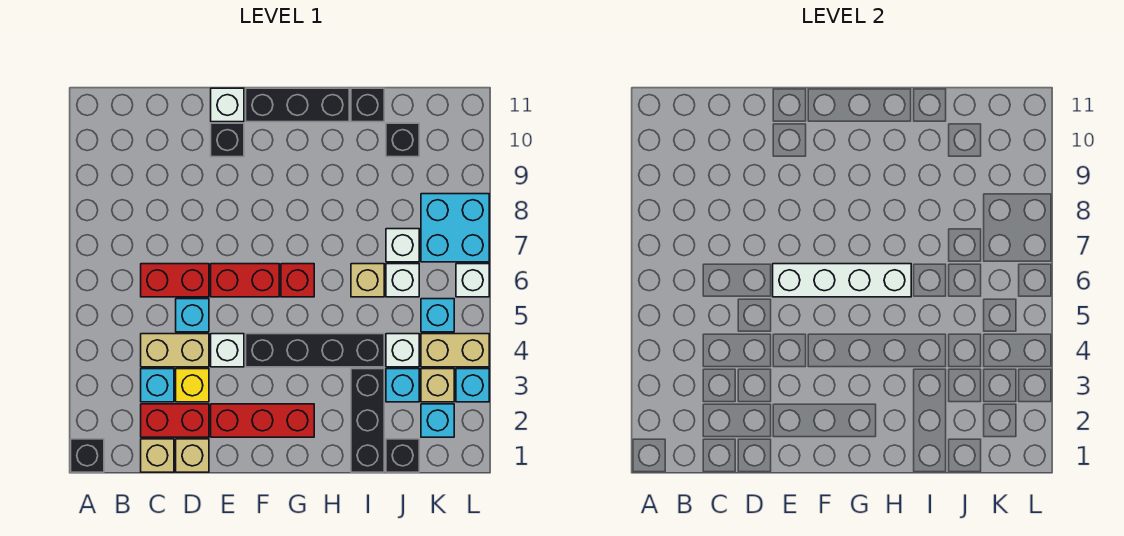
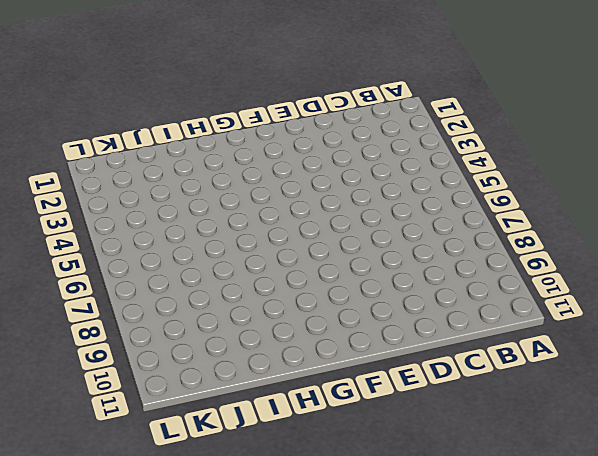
none -> black brick A1 level 1
none -> tan brick C1 level 1
none -> red brick C2:D2 level 1
none -> cyan brick C3 level 1

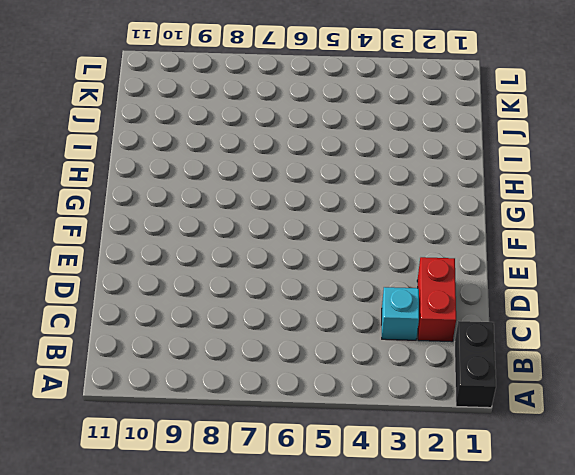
black brick A1:B1 level 1 -> black brick A1 level 1
none -> tan brick C1 level 1
none -> tan brick C4:D4 level 1
none -> red brick C6:D6 level 1
none -> tan brick D1 level 1

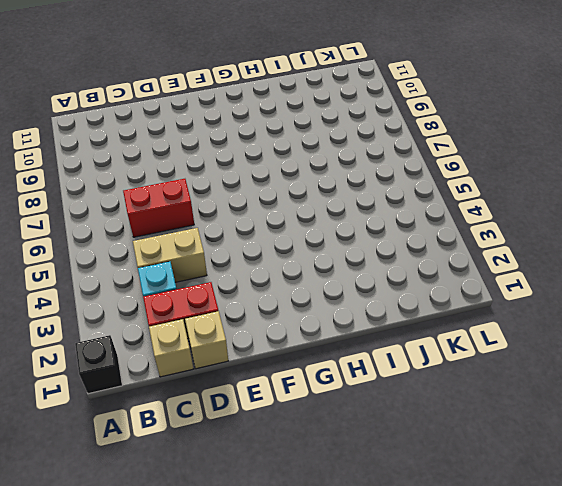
none -> yellow brick D3 level 1
none -> cyan brick D5 level 1
none -> red brick E2:G2 level 1
none -> white brick E4 level 1

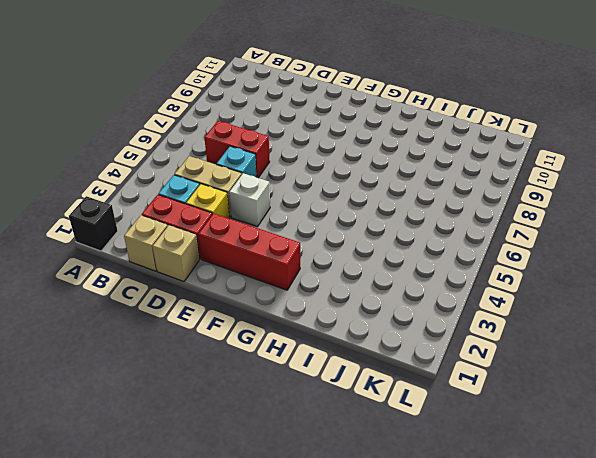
none -> red brick E6:F6 level 1
none -> black brick E10 level 1
none -> white brick E11 level 1
none -> black brick F4:I4 level 1

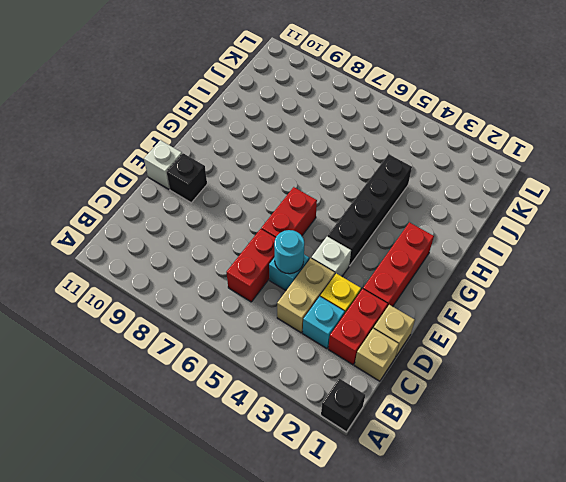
cyan round brick D5 level 2 -> none
none -> black brick F11:H11 level 1
none -> red brick G6 level 1
none -> black brick I1:I3 level 1
none -> tan brick I6 level 1

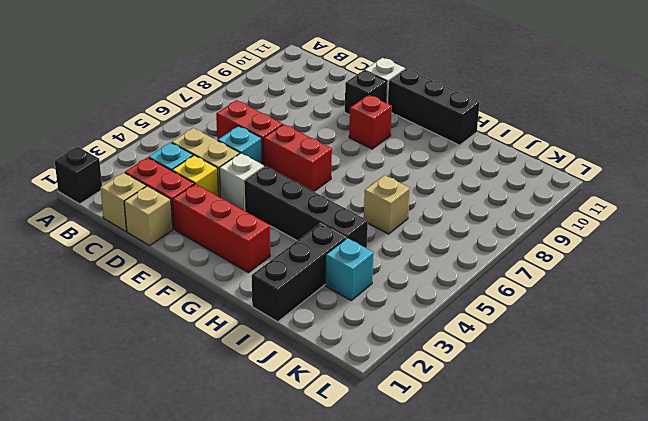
red brick F9 level 1 -> red brick G6 level 1
none -> black brick I11 level 1
none -> black brick J1 level 1
none -> white brick J4 level 1
none -> white brick J6 level 1

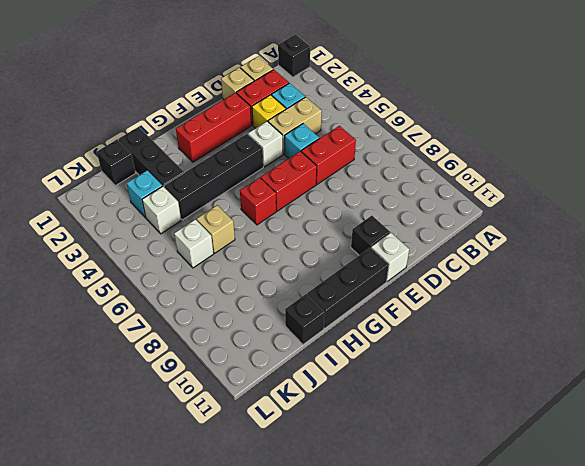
none -> white brick J7 level 1
none -> black brick J10 level 1
none -> cyan brick K2 level 1
none -> tan brick K3 level 1

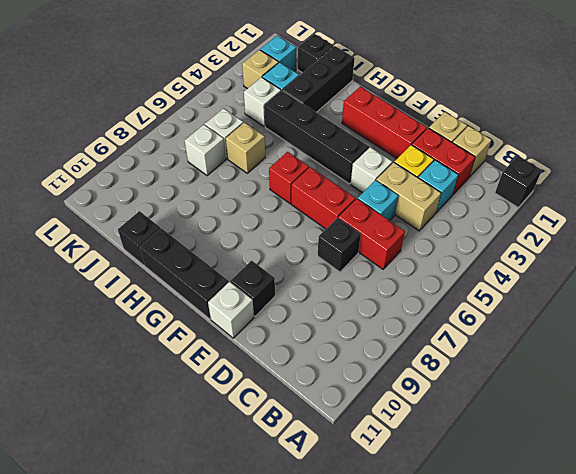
black brick D7 level 1 -> black brick J10 level 1
none -> tan brick K4:L4 level 1
none -> cyan brick K5 level 1
none -> cyan brick K7:L8 level 1
none -> cyan brick L3 level 1

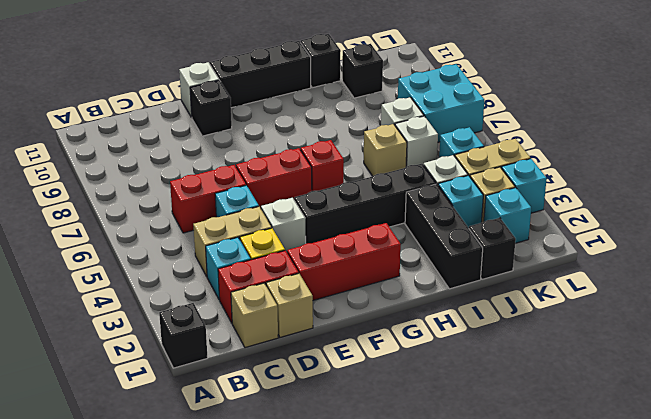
none -> white brick L6 level 1
none -> white brick E6:H6 level 2

